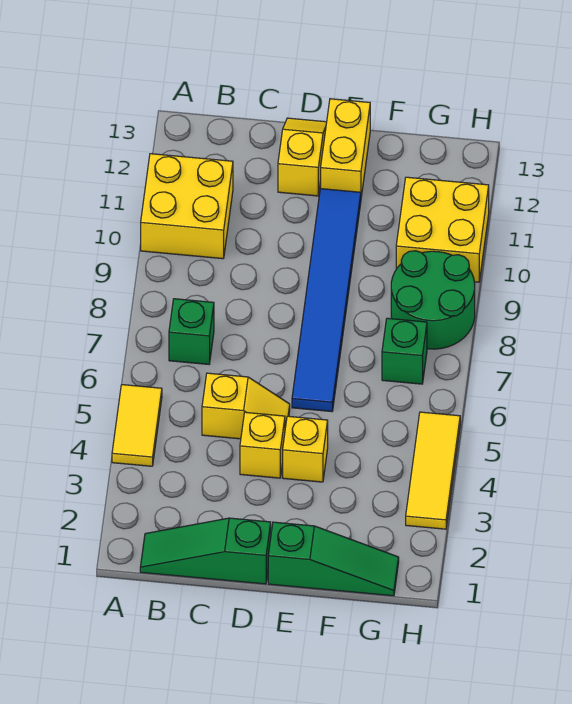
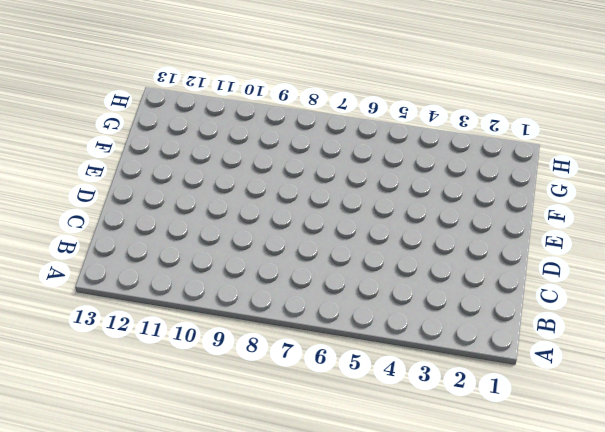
none -> yellow tile A4:A5 level 1
none -> yellow brick A10:B11 level 1
none -> green slope B1:D1 level 1 top D

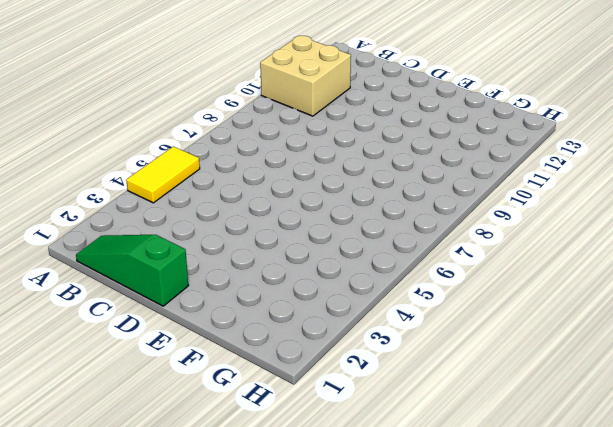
tan brick A10:B11 level 1 -> yellow brick A10:B11 level 1
none -> green brick B7 level 1
none -> yellow slope C5:D5 level 1 top C
none -> yellow brick D4 level 1

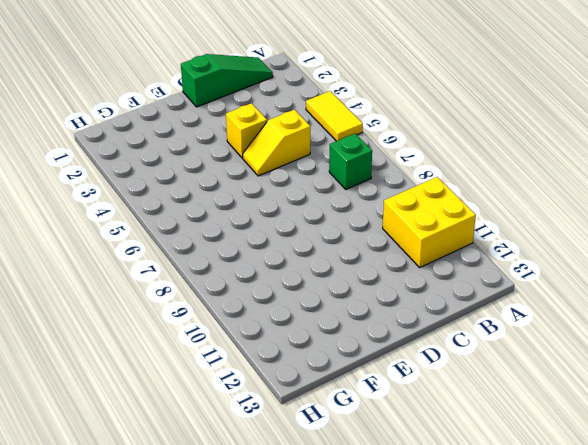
none -> yellow slope D12:D13 level 1 top 12
none -> green slope E1:G1 level 1 top E
none -> yellow brick E4 level 1

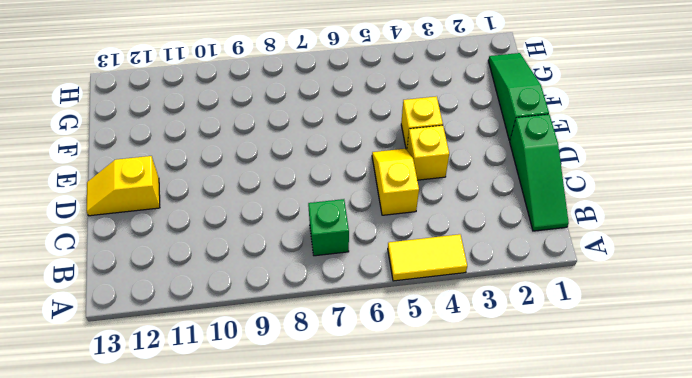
none -> yellow brick A10:B11 level 1
none -> blue tile E6:E11 level 1
none -> yellow brick E12:E13 level 1

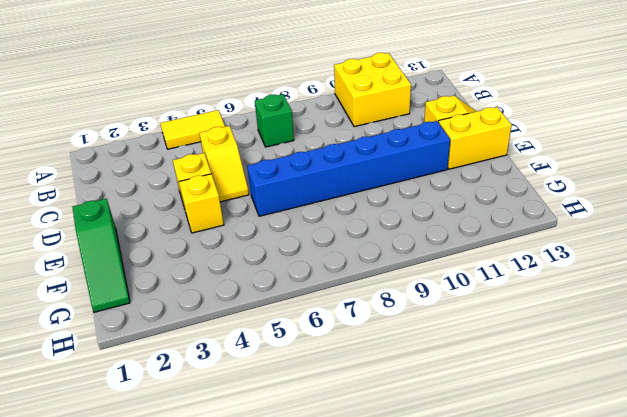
blue brick E6:E11 level 1 -> blue tile E6:E11 level 1
none -> green slope B1:D1 level 1 top D
none -> green brick G7 level 1
none -> green round brick G8:H9 level 1

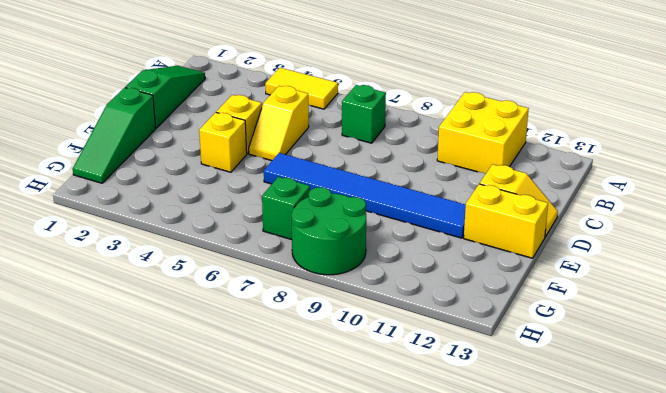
none -> yellow brick G10:H11 level 1
none -> yellow tile H3:H5 level 1

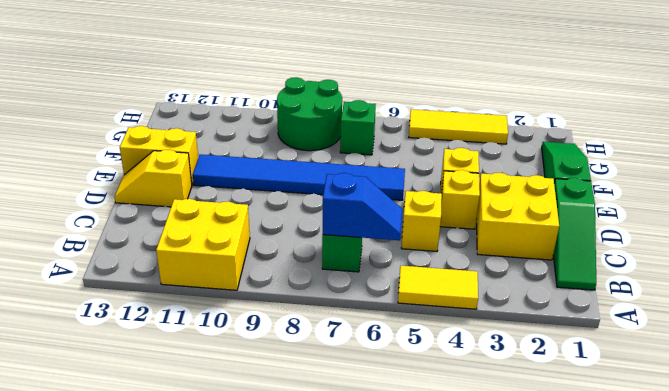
blue slope B6:B7 level 2 top 7 -> none
yellow brick C2:D3 level 1 -> yellow brick G10:H11 level 1

